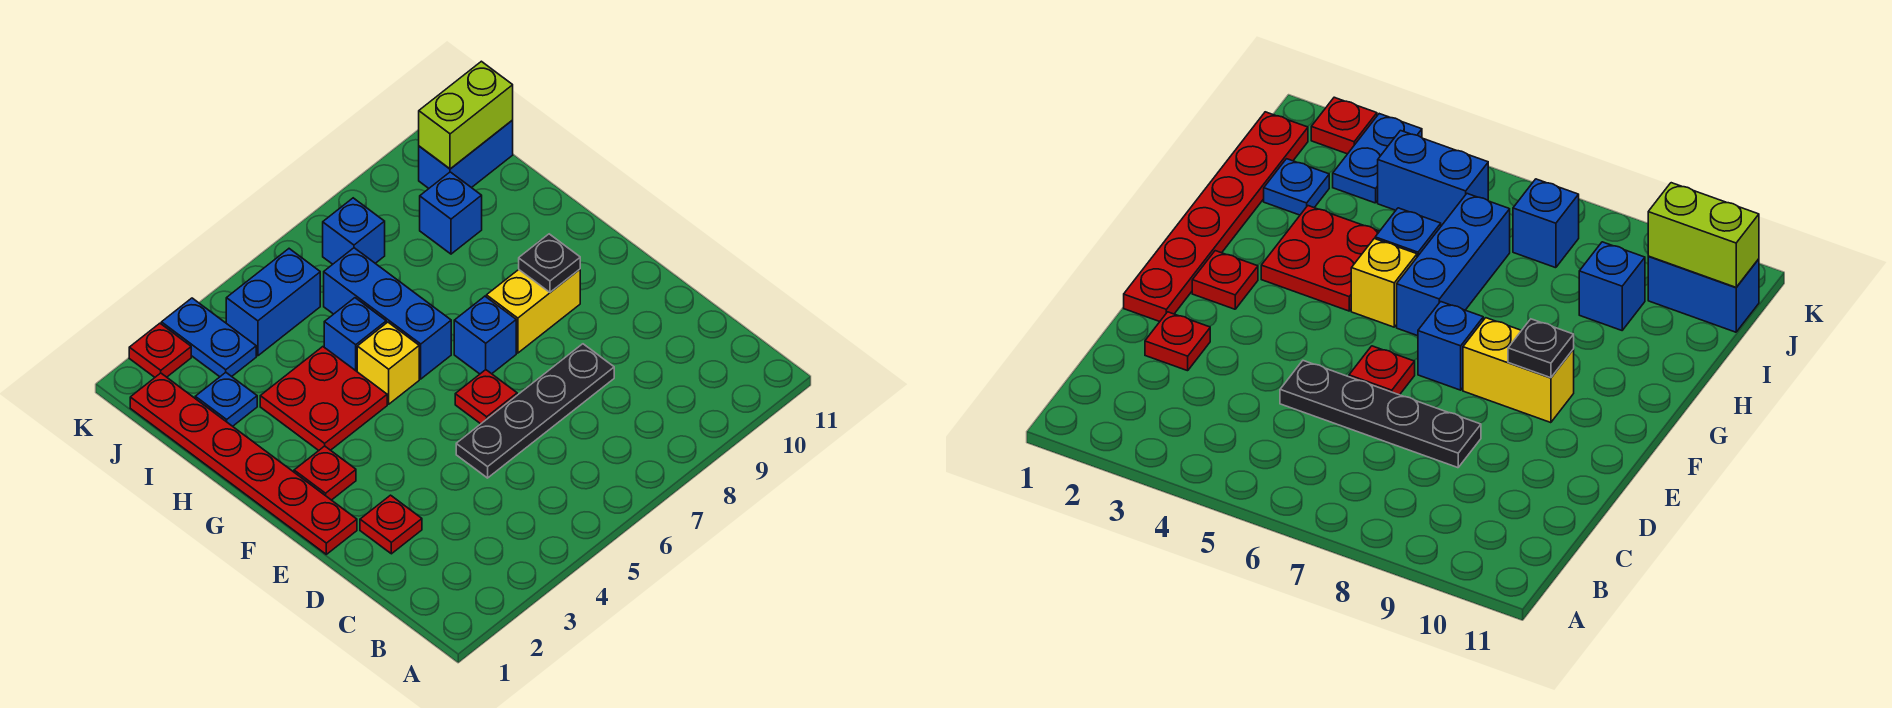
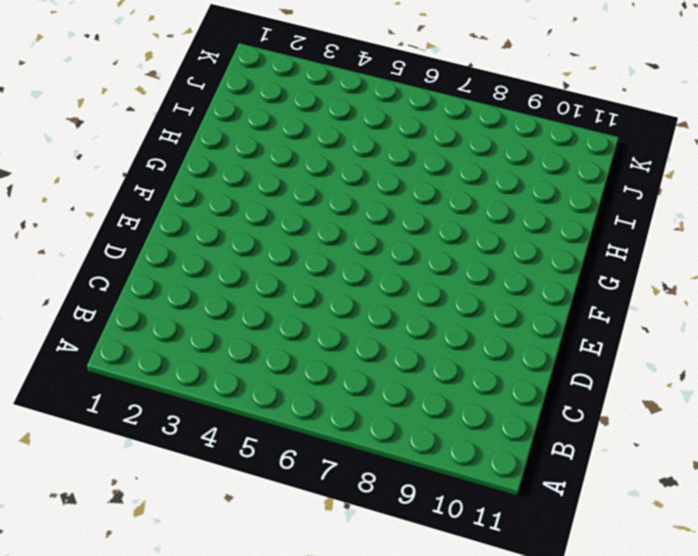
none -> red plate D2 level 1
none -> black plate D5:D8 level 1
none -> red plate E1:J1 level 1

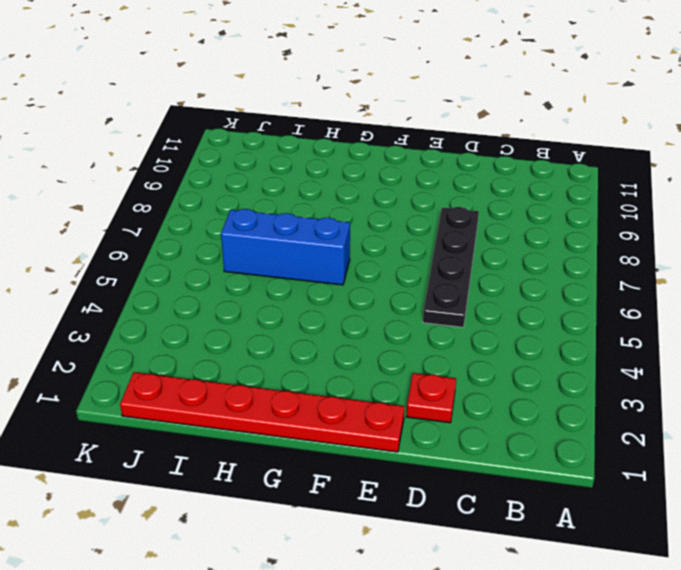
none -> red plate E6 level 1
none -> red plate F2 level 1
none -> blue brick F7 level 1

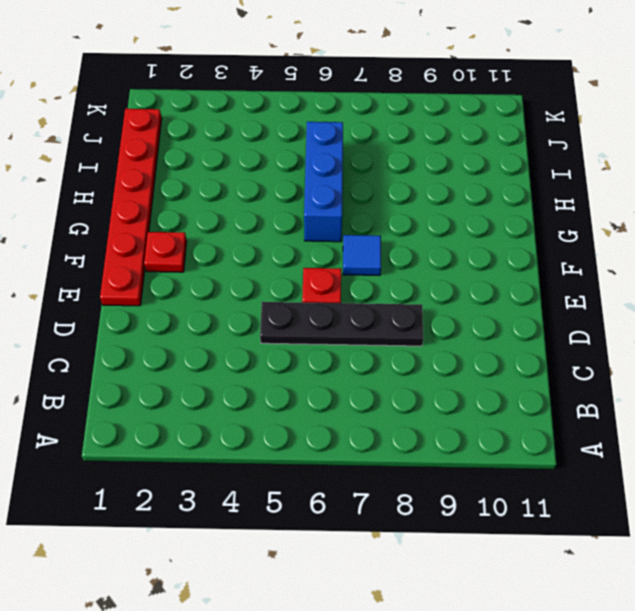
blue tile F7 level 1 -> blue brick F7 level 1
none -> red plate D2 level 1
none -> yellow brick F8:F9 level 1
none -> red plate G3:H4 level 1

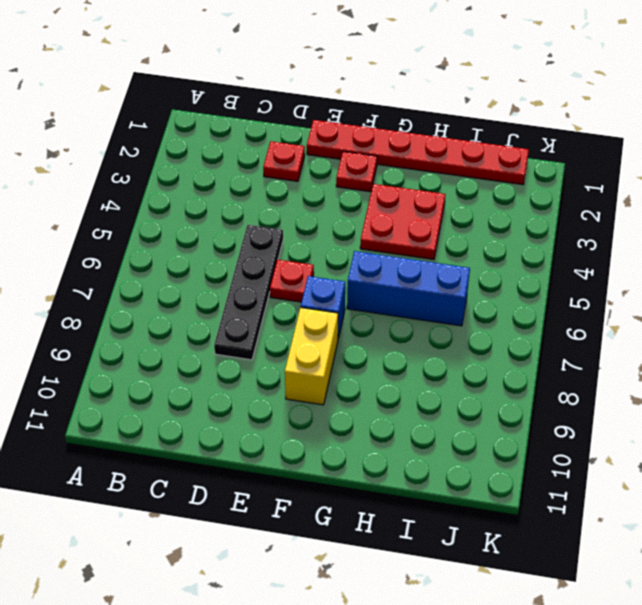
none -> yellow brick G5 level 1
none -> blue brick H5 level 1
none -> blue plate I2 level 1

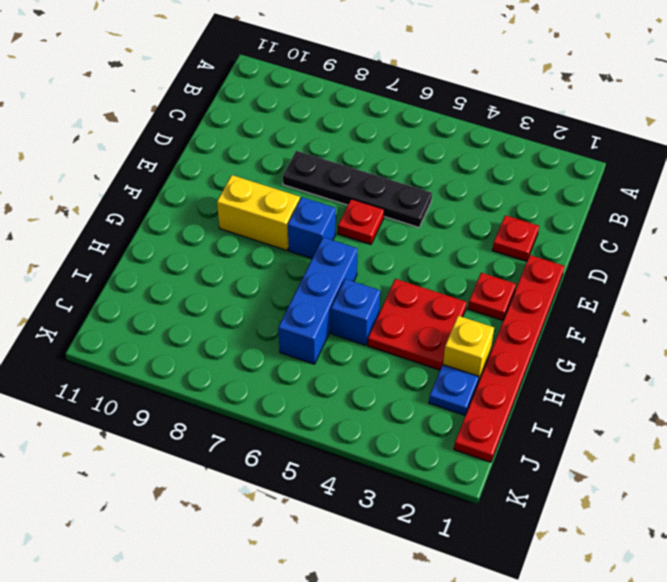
yellow brick H2 level 1 -> yellow brick G5 level 1
none -> blue brick I9 level 1
none -> blue plate J3:K3 level 1
none -> blue brick J4:J5 level 1

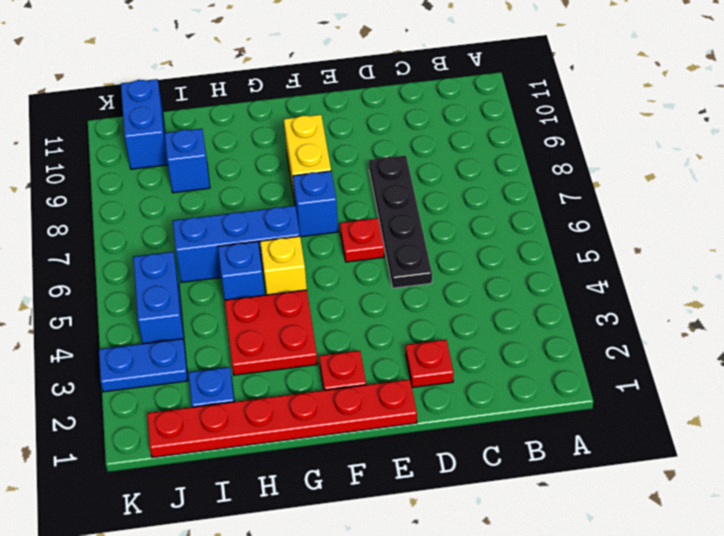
none -> blue brick J7 level 1
none -> red plate K2 level 1
none -> black plate F9 level 2

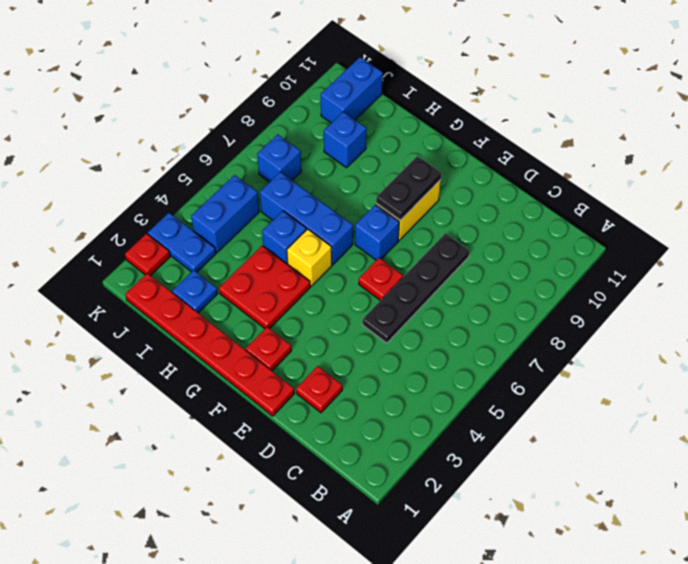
black plate F8:F9 level 2 -> black plate F9 level 2
none -> lime brick J10:J11 level 2

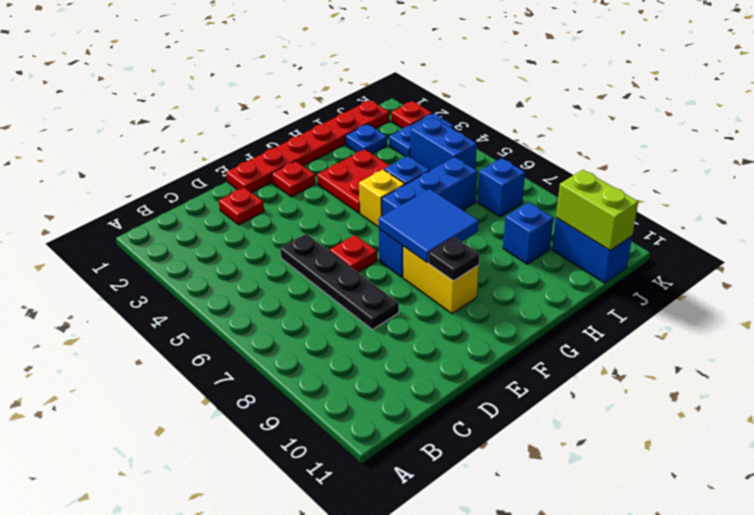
blue tile F7:G8 level 2 -> none

